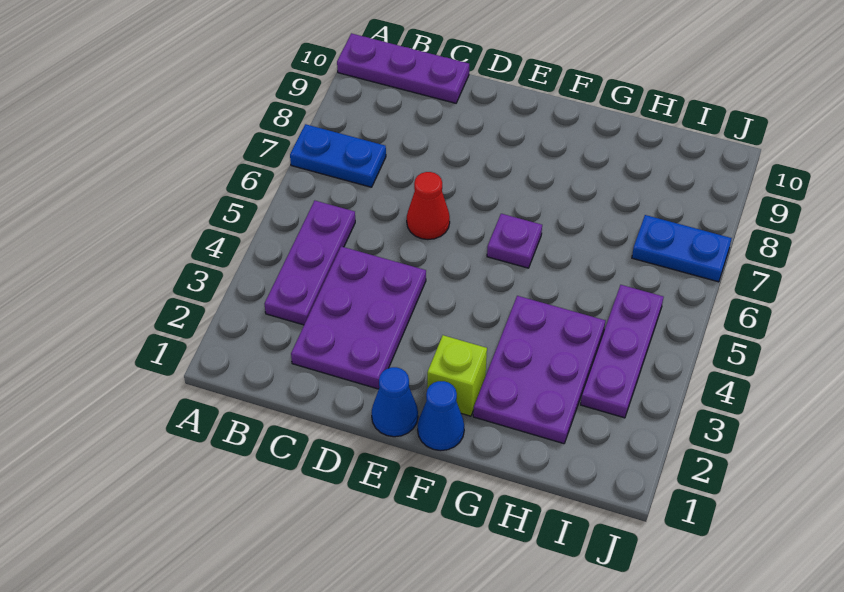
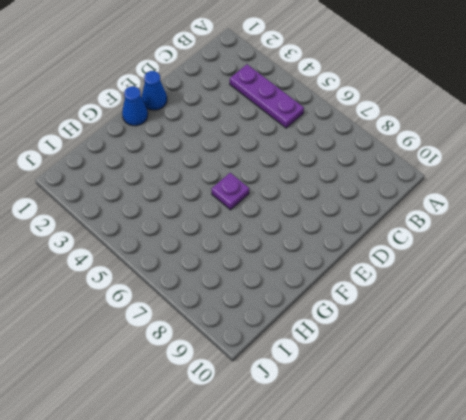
none -> blue plate A7:B7 level 1
none -> purple plate A10:C10 level 1
none -> purple plate C2:D4 level 1

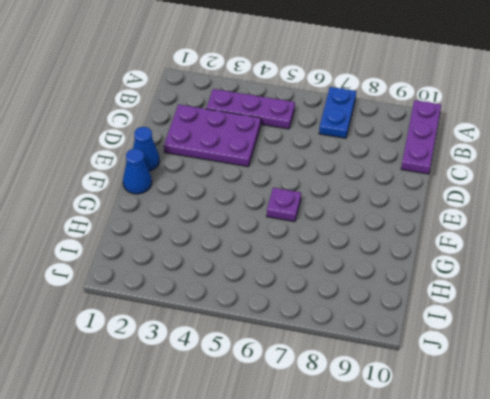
none -> red cone D6 level 1
none -> lime brick F2 level 1
none -> purple plate G2:H4 level 1

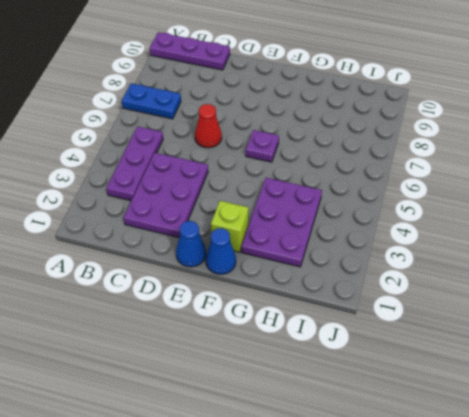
none -> purple plate I3:I5 level 1
none -> blue plate I7:J7 level 1

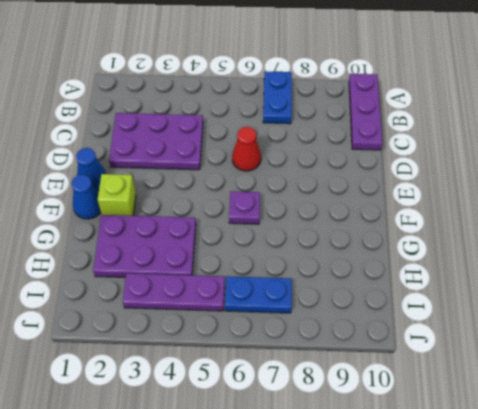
blue plate I6:I7 level 1 -> blue plate I7:J7 level 1
none -> purple plate B3:B5 level 1

